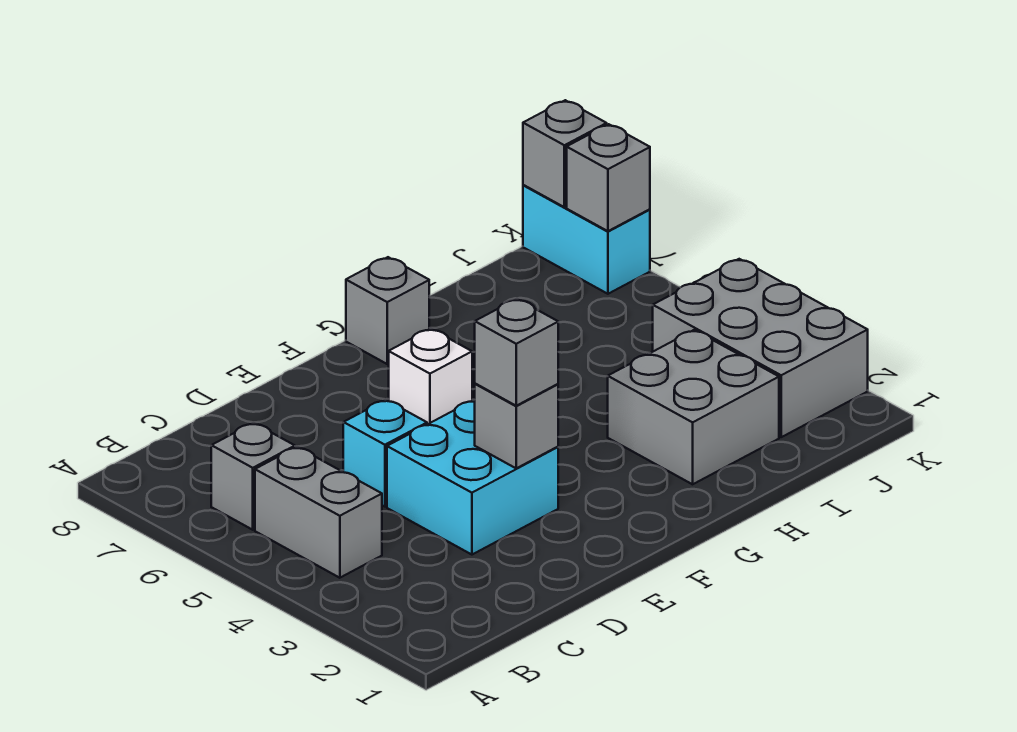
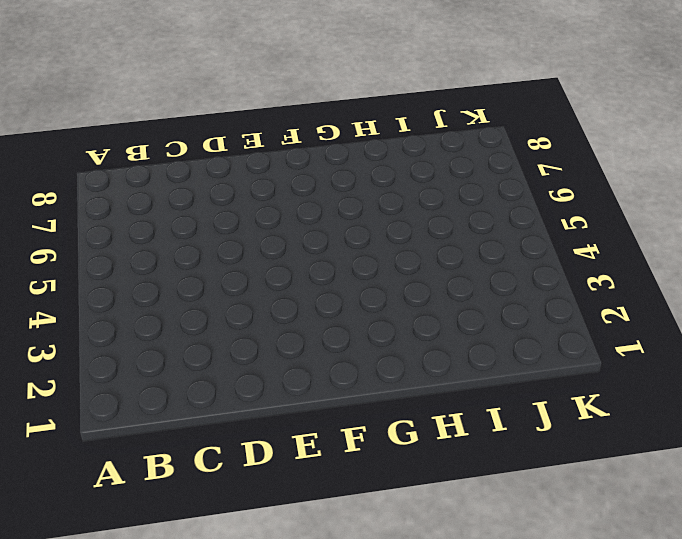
none -> grey brick B4:B5 level 1
none -> grey brick B6 level 1
none -> cyan brick D3:E4 level 1

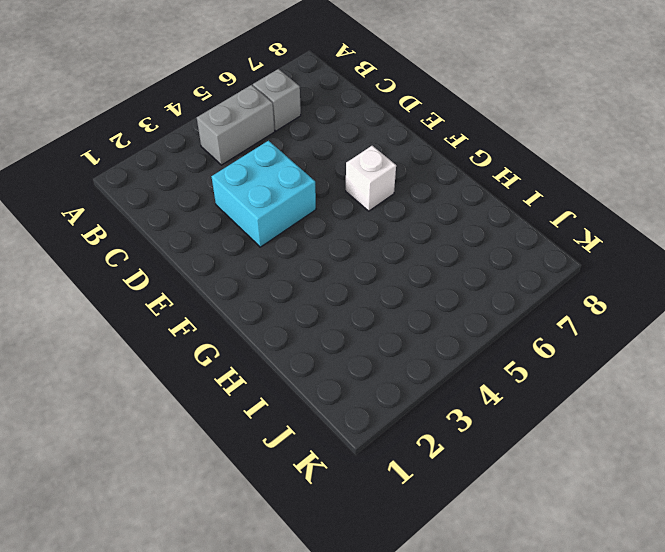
none -> cyan brick D5 level 1
none -> grey brick G8 level 1
none -> grey brick H2:I3 level 1

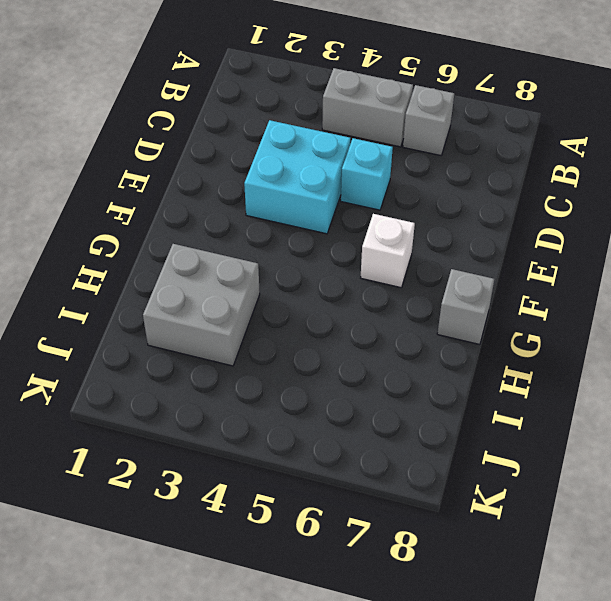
none -> grey brick J2:K4 level 1
none -> cyan brick K7:K8 level 1
none -> grey brick E3 level 2

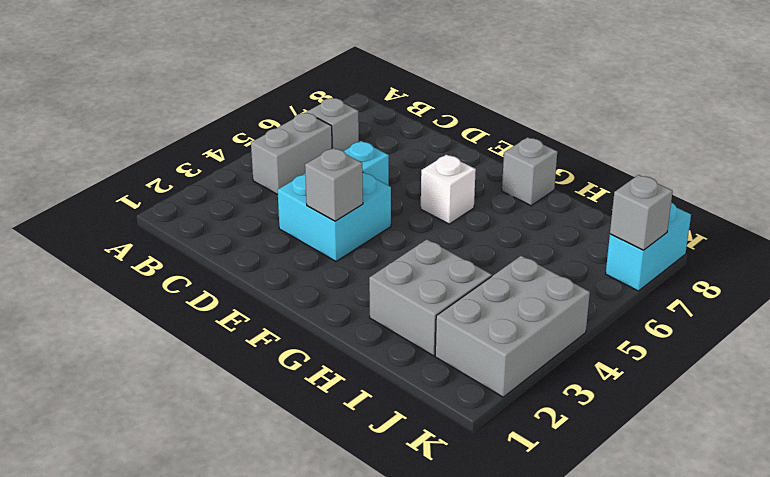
none -> grey brick K8 level 2
none -> grey brick E3 level 3

